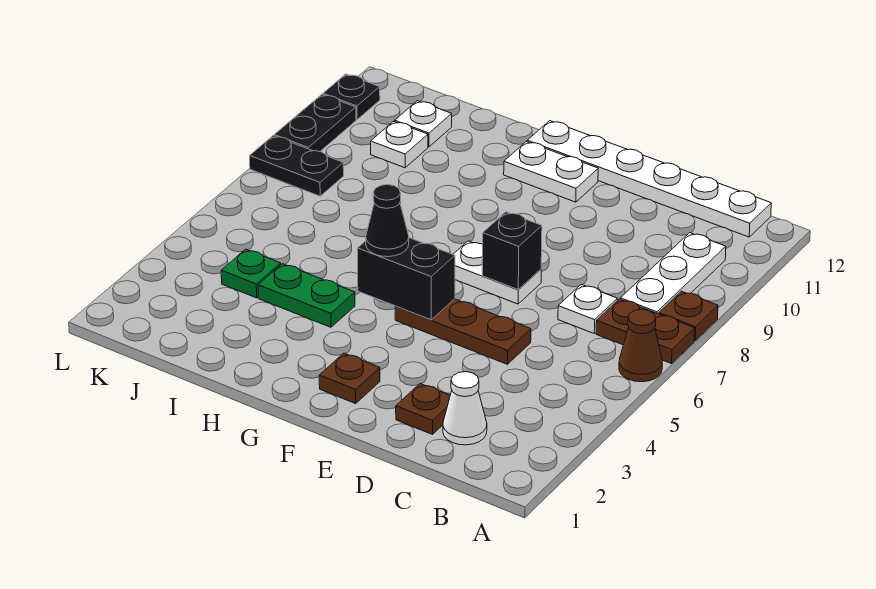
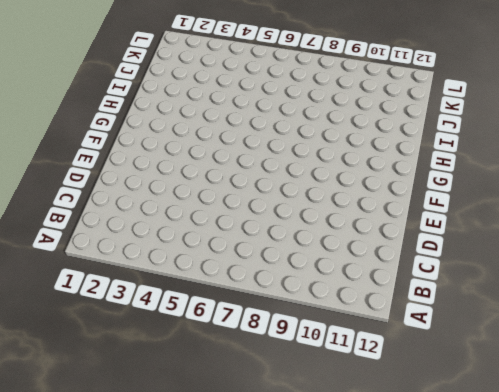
none -> brown cone A6 level 1
none -> brown plate A7:B7 level 1
none -> brown plate A8 level 1

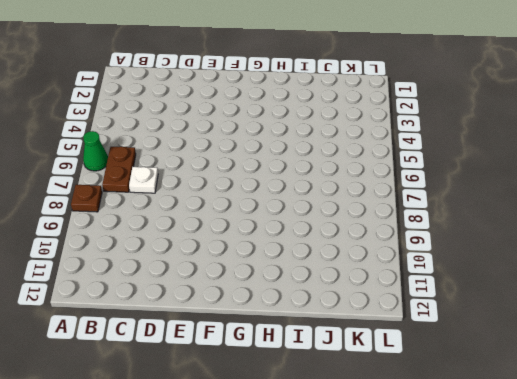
green cone A6 level 1 -> brown cone A6 level 1
brown plate B6:B7 level 1 -> brown plate A7:B7 level 1
none -> white plate B8:B10 level 1
none -> white plate B12:G12 level 1
none -> white cone C2 level 1

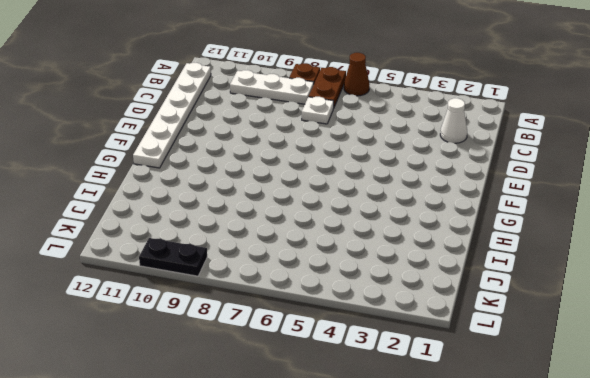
none -> brown plate D2 level 1
none -> brown plate D5:F5 level 1
none -> white plate E7:F7 level 1

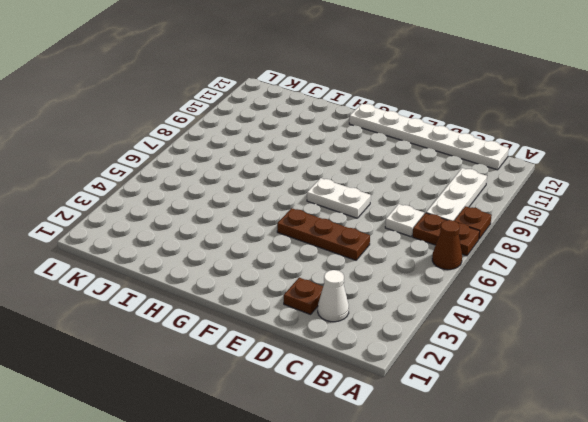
none -> brown plate F2 level 1
none -> white plate F11:G11 level 1
none -> green plate H4:I4 level 1

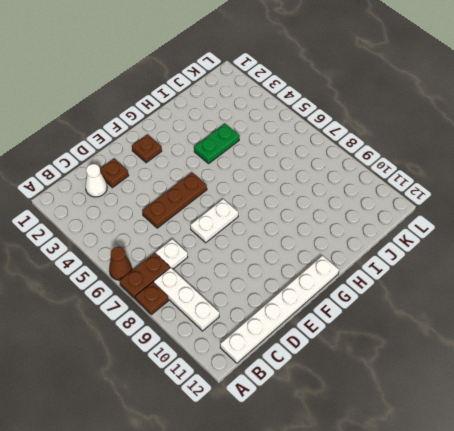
none -> white plate F11:G11 level 1
none -> green plate J4 level 1
none -> white plate J10 level 1

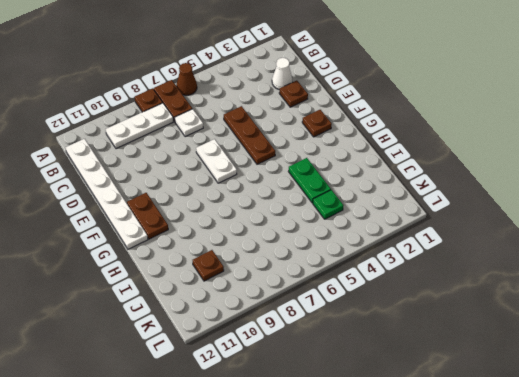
brown plate F11:G11 level 1 -> white plate F11:G11 level 1
brown plate J10 level 1 -> white plate J10 level 1
none -> white plate J11 level 1
none -> black plate K8:L8 level 1
none -> black plate L9:L10 level 1

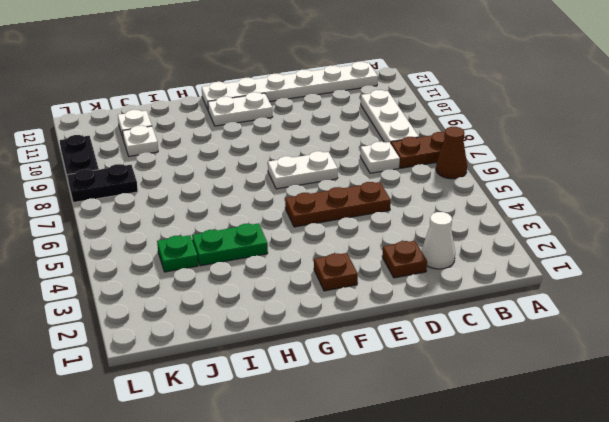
none -> brown plate A8 level 1
none -> black plate L11 level 1
none -> black brick E7 level 2

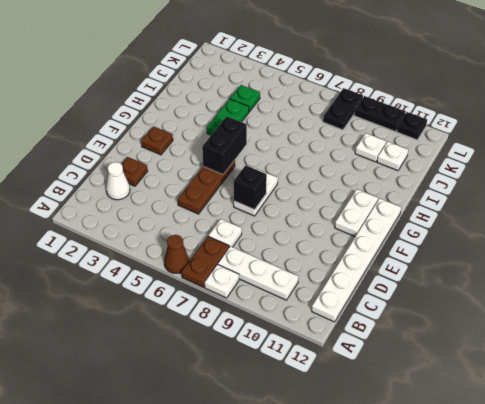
white plate A8 level 1 -> brown plate A8 level 1
none -> black cone G5 level 3

